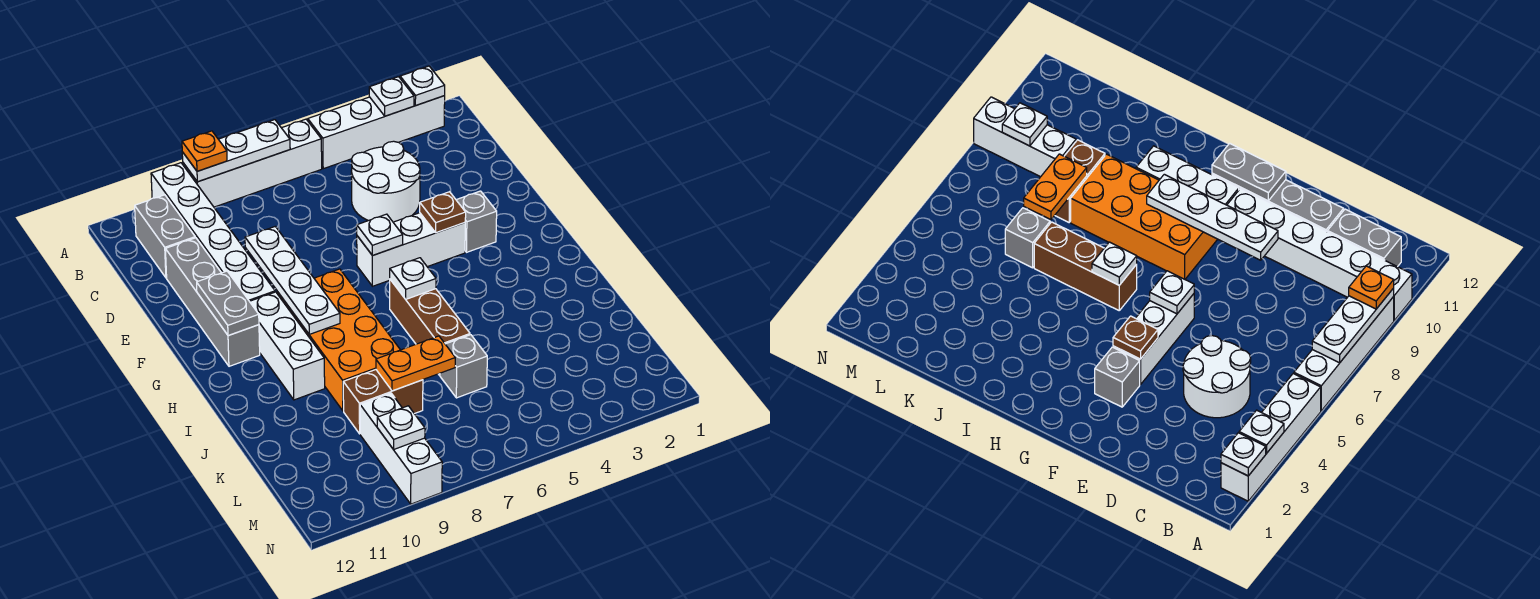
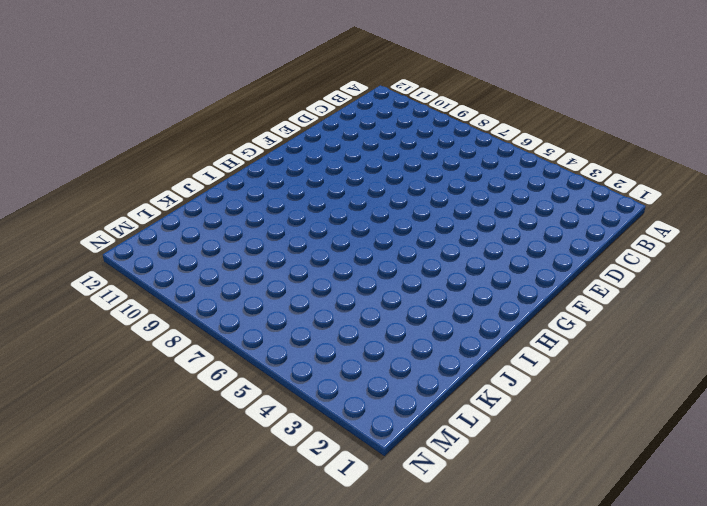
none -> white brick A2:A5 level 1
none -> white brick A6:A9 level 1
none -> white brick A10:F10 level 1

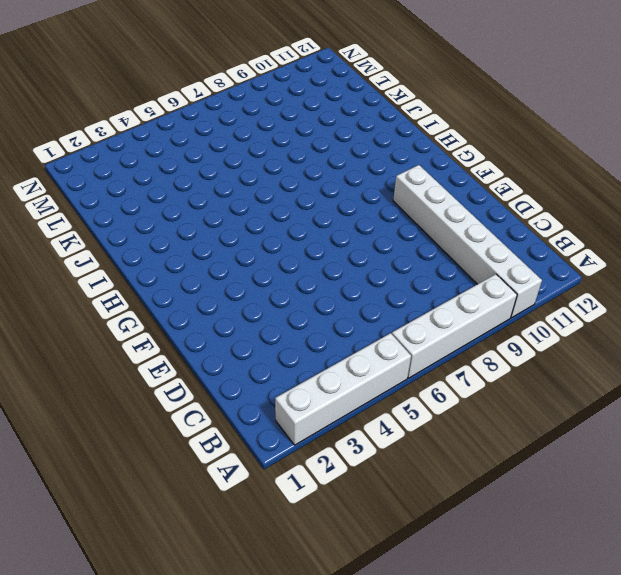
none -> grey brick B11:C11 level 1
none -> white round brick C4:D5 level 1
none -> grey brick D11:G11 level 1

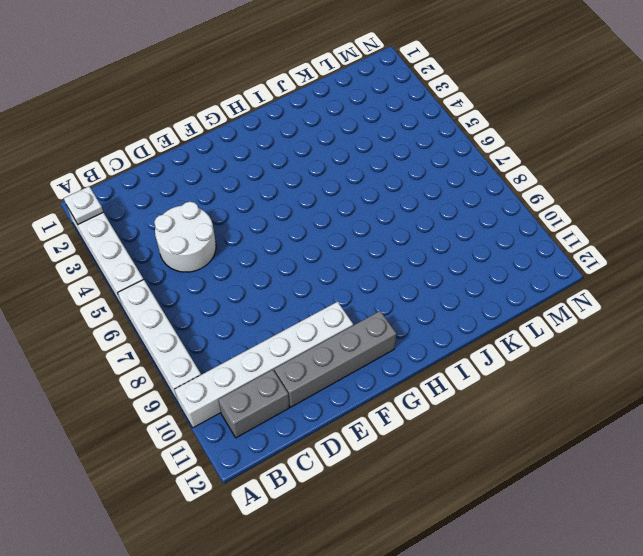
none -> grey brick F3 level 1
none -> white brick F4:F6 level 1
none -> orange brick G8:J9 level 1

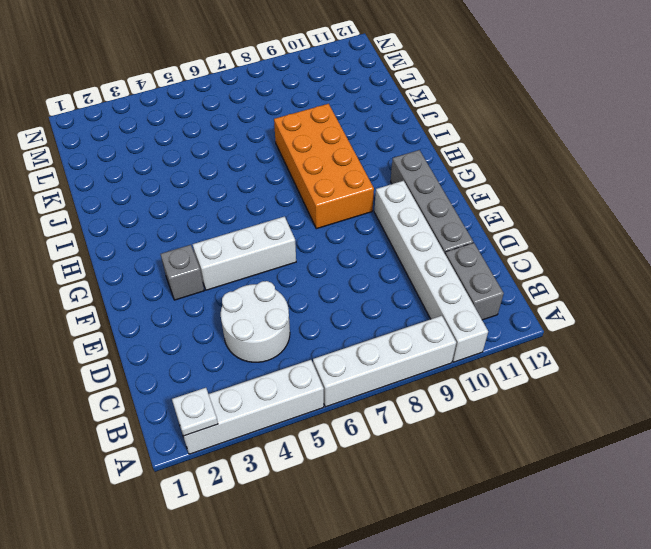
none -> white brick G10:I10 level 1
none -> brown brick H6:J6 level 1
none -> grey brick K6 level 1

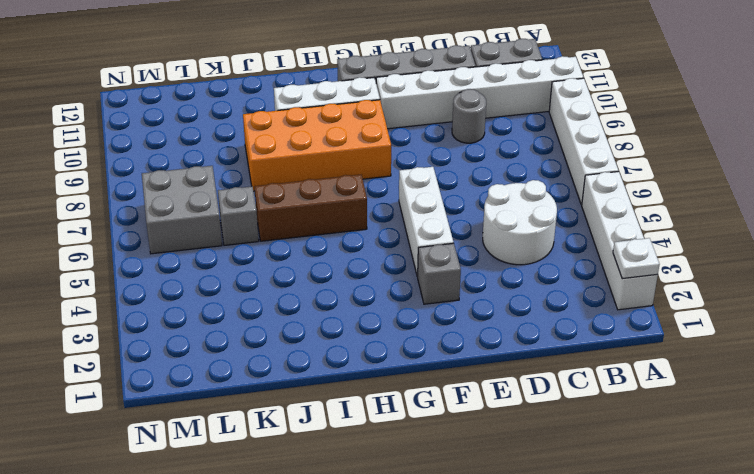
grey round brick D9 level 1 -> none
grey brick L6:M7 level 1 -> none
none -> brown brick K8:K9 level 1
none -> white brick L9:N9 level 1
none -> white plate A3 level 2

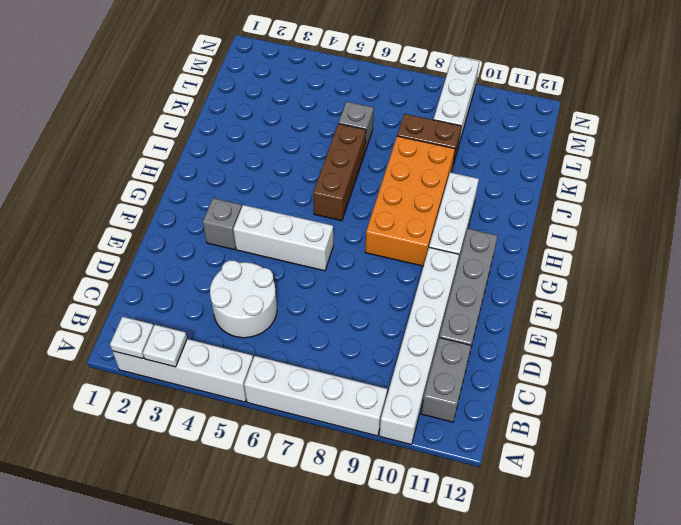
none -> white plate A7:A9 level 2
none -> white plate E9:H9 level 2
none -> brown plate F4 level 2

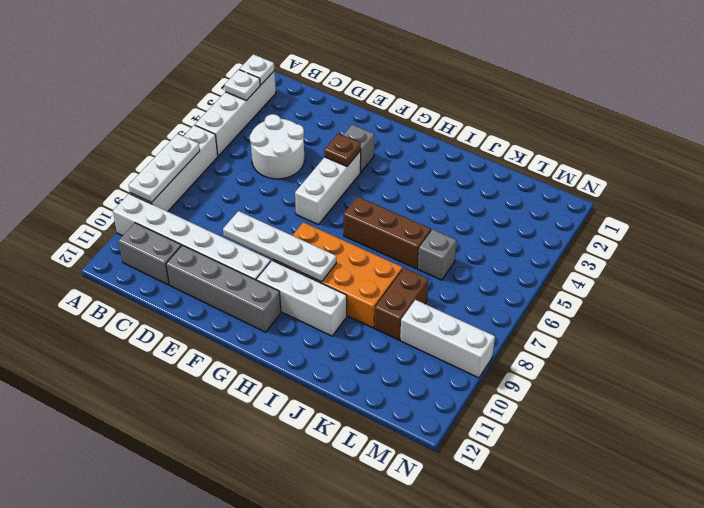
none -> white plate F6 level 2
none -> grey plate F11:G11 level 2
none -> white plate H6 level 2

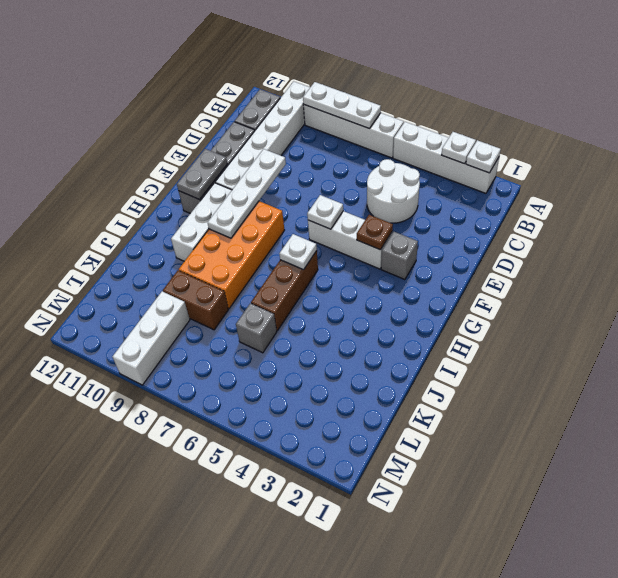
none -> orange plate K7:K8 level 2
none -> white plate M9 level 2
none -> orange plate A9 level 3

